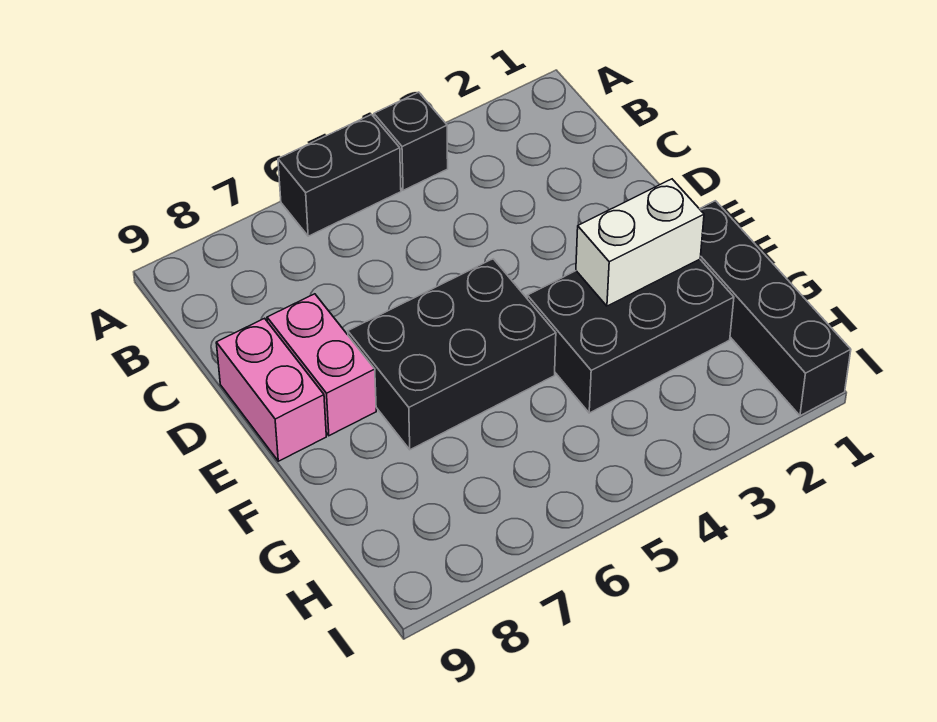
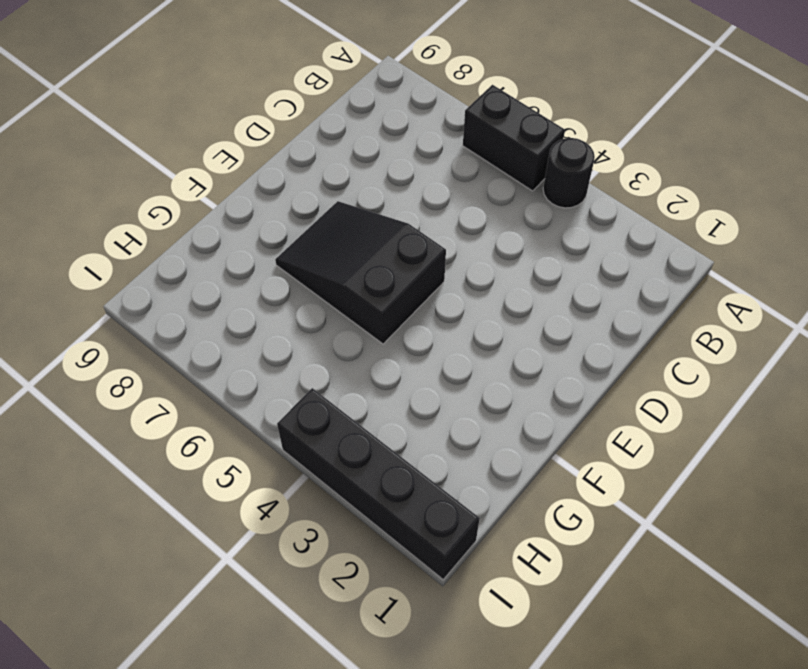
black round brick A4 level 1 -> black brick A4 level 1
black slope E5:F7 level 1 top 5 -> black brick E5:F7 level 1
black brick I1:I4 level 1 -> black brick F1:I1 level 1
none -> pink brick D8:E8 level 1
none -> pink brick D9:E9 level 1

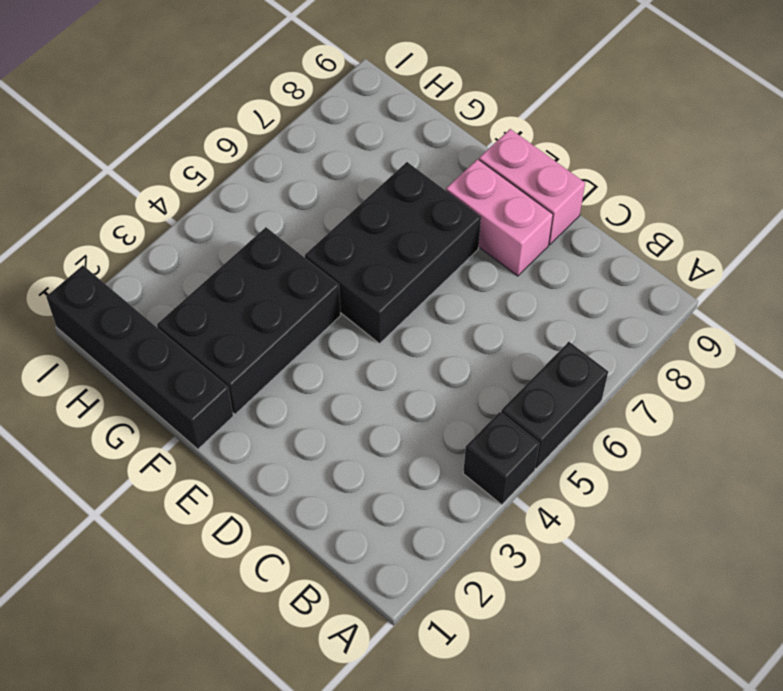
none -> white brick F2:F3 level 2

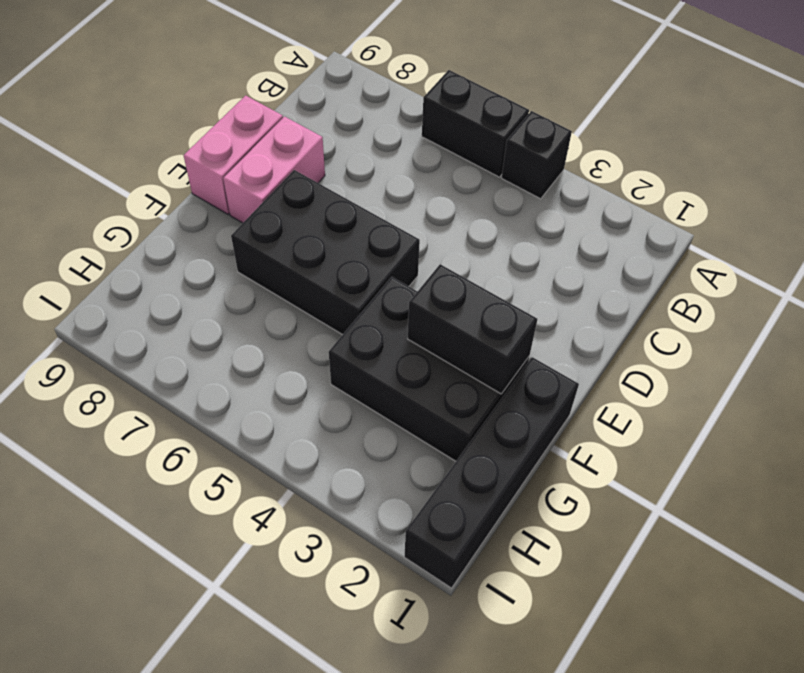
black brick F2:F3 level 2 -> white brick F2:F3 level 2

